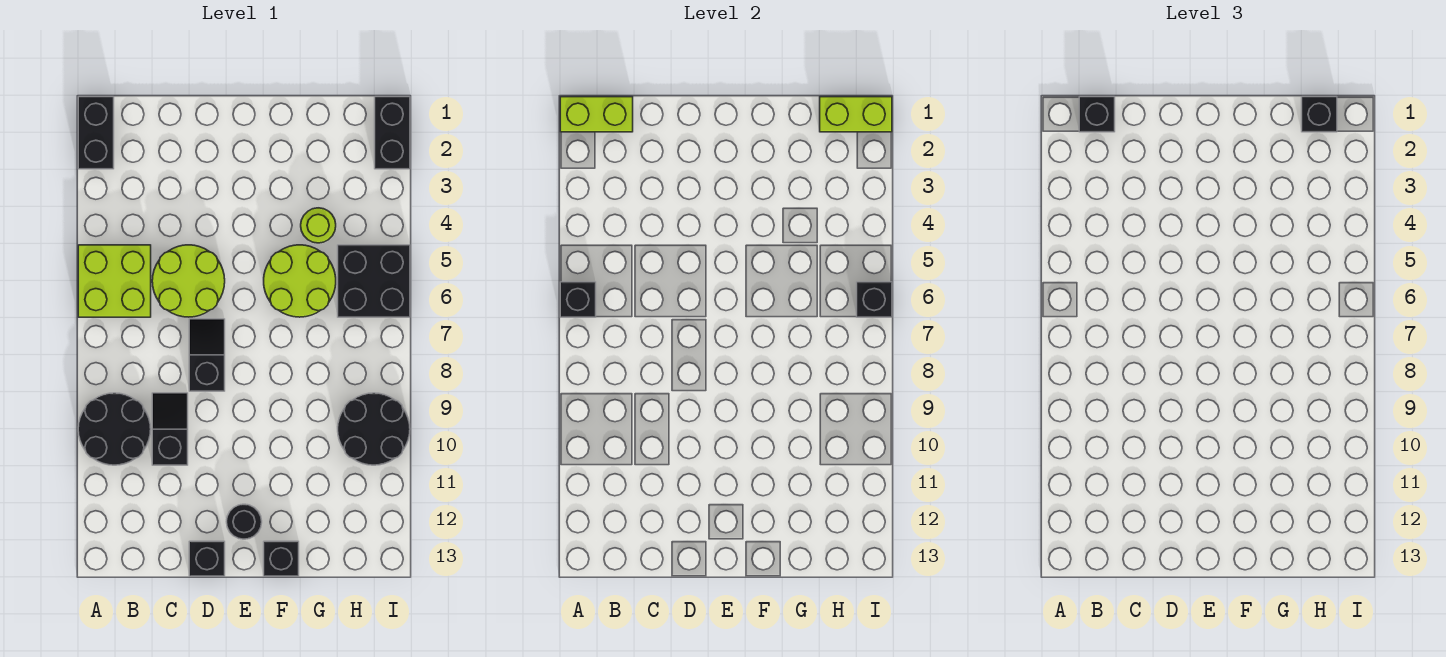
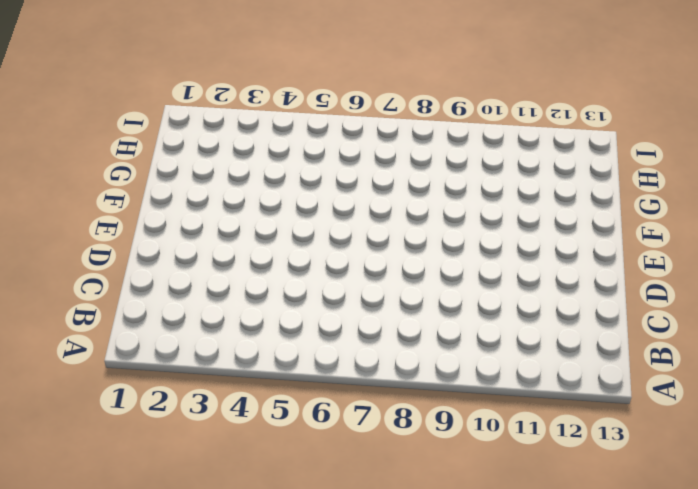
none -> black brick A1:A2 level 1
none -> lime brick A5:B6 level 1
none -> black round brick A9:B10 level 1

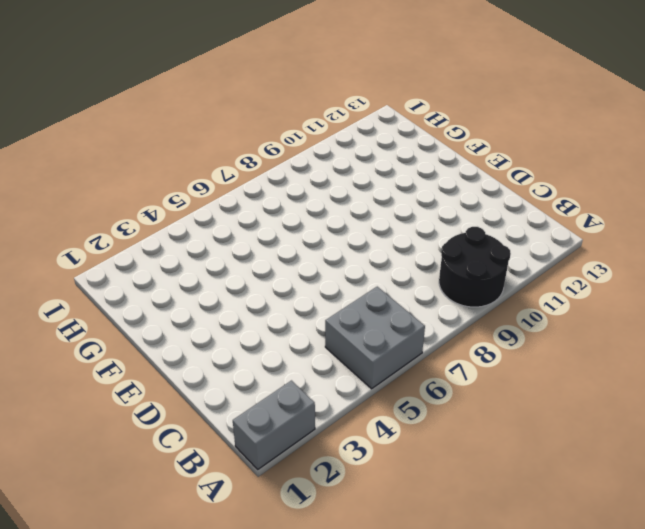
grey brick A1:A2 level 1 -> black brick A1:A2 level 1
grey brick A5:B6 level 1 -> lime brick A5:B6 level 1
none -> lime round brick C5:D6 level 1
none -> black slope C9:C10 level 1 top 10
none -> black slope D7:D8 level 1 top 8

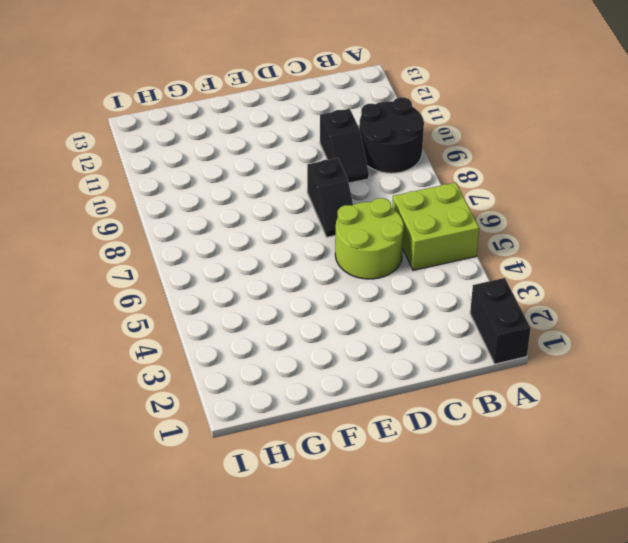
none -> black brick D13 level 1
none -> black round brick E12 level 1
none -> lime round brick F5:G6 level 1

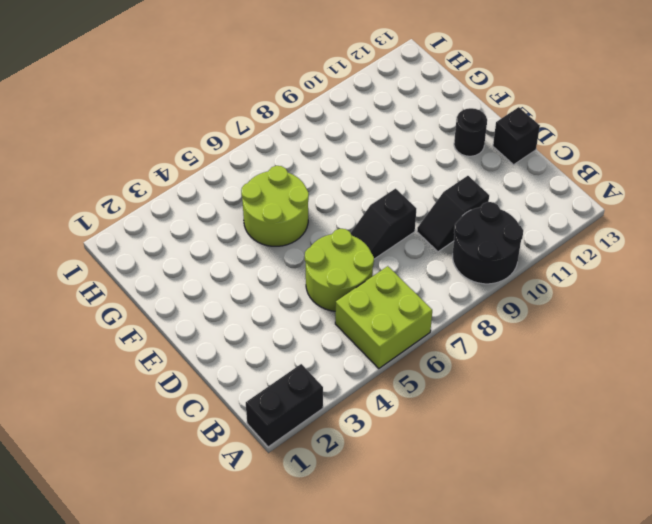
none -> black brick F13 level 1
none -> lime round brick G4 level 1
none -> black brick H5:I6 level 1

